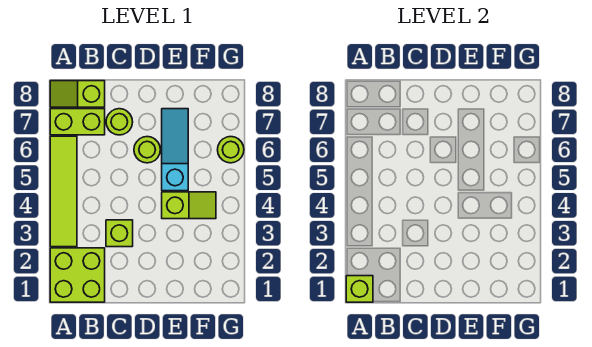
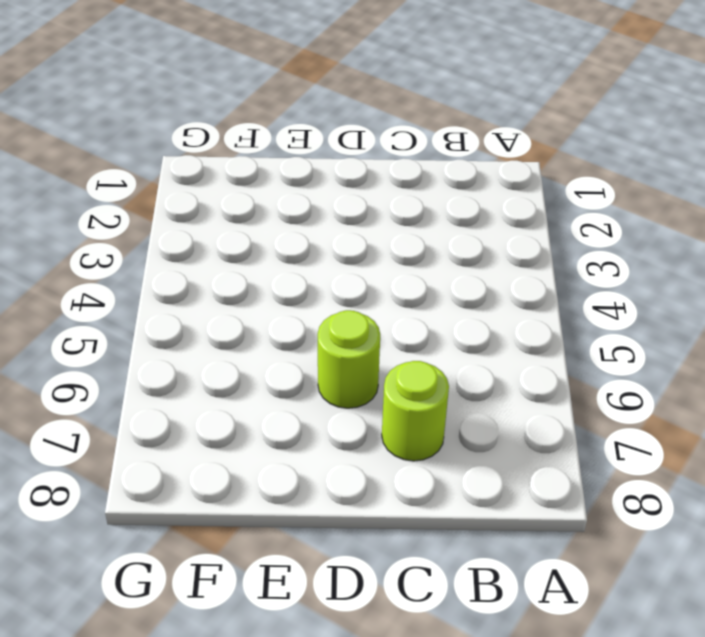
none -> lime brick A1:B2 level 1
none -> lime tile A3:A6 level 1

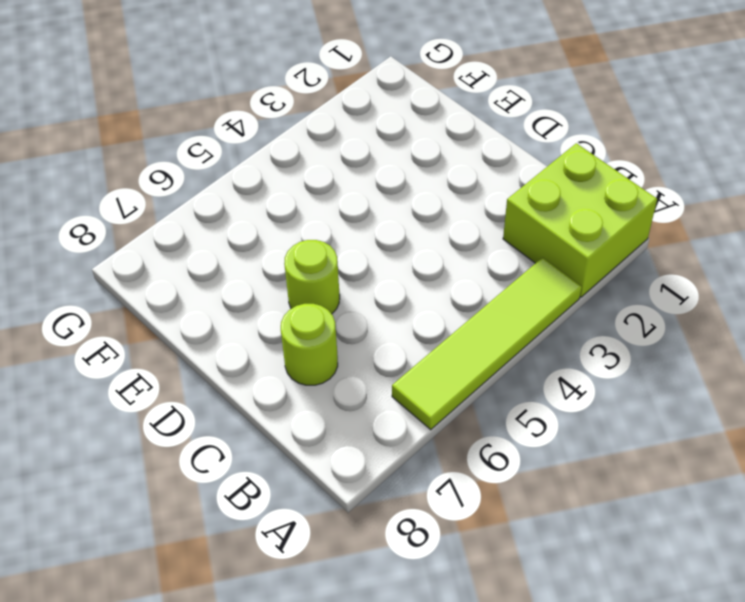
none -> lime brick A7:B7 level 1
none -> lime slope A8:B8 level 1 top B

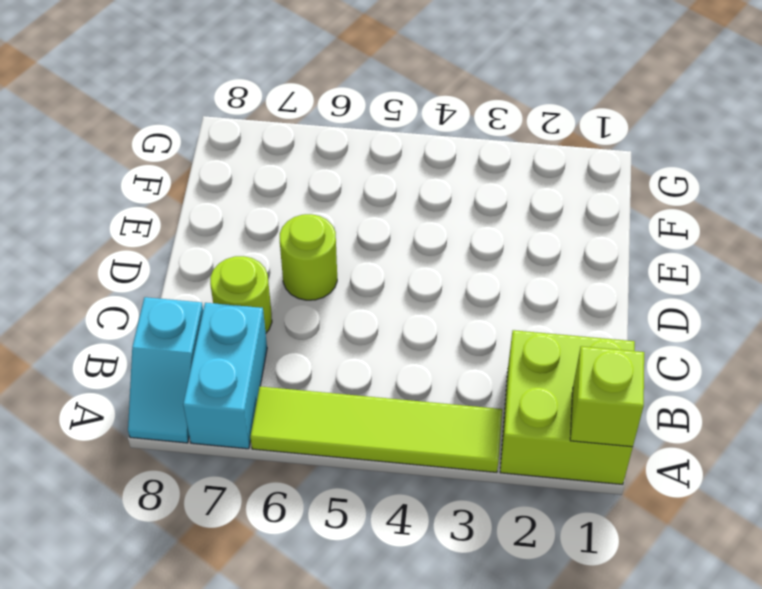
cyan brick A7:B7 level 1 -> lime brick A7:B7 level 1
cyan slope A8:B8 level 1 top B -> lime slope A8:B8 level 1 top B
none -> lime brick C3 level 1
none -> lime slope E4:F4 level 1 top E

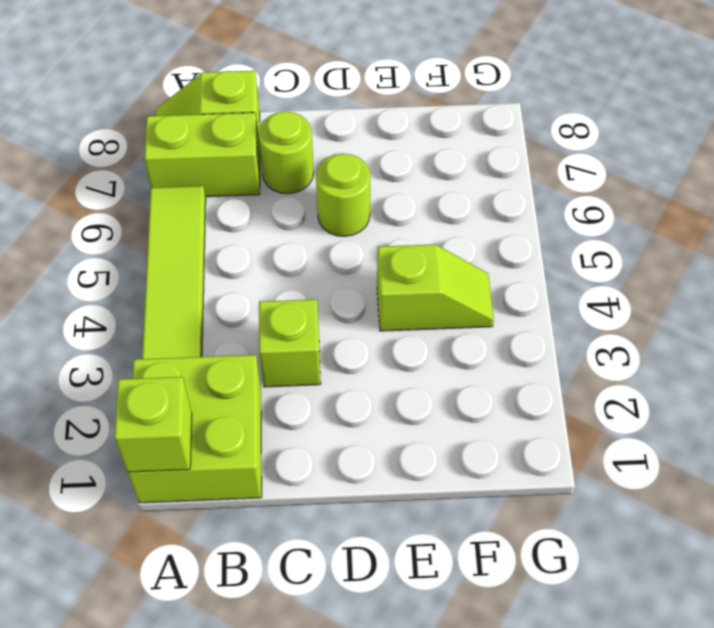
none -> cyan slope E5:E7 level 1 top 5
none -> lime round brick G6 level 1

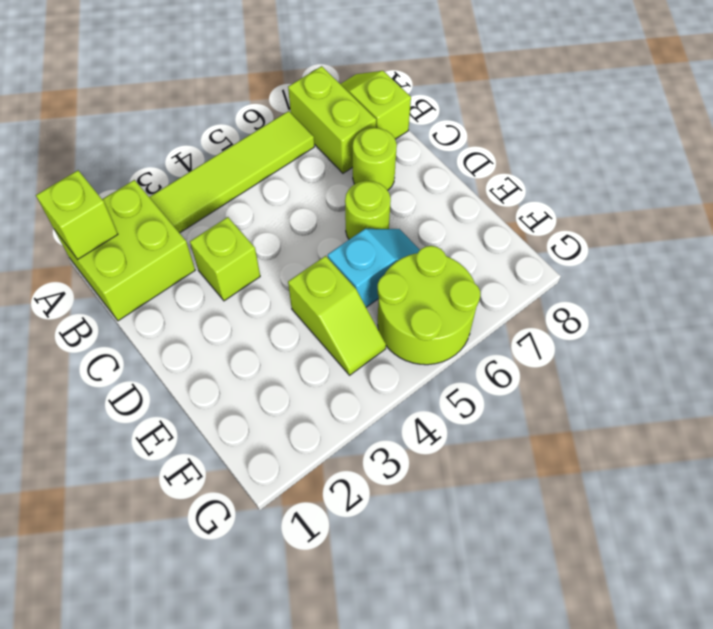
cyan slope E5:E6 level 1 top 5 -> cyan slope E5:E7 level 1 top 5
lime round brick F5:G6 level 1 -> lime round brick G6 level 1

